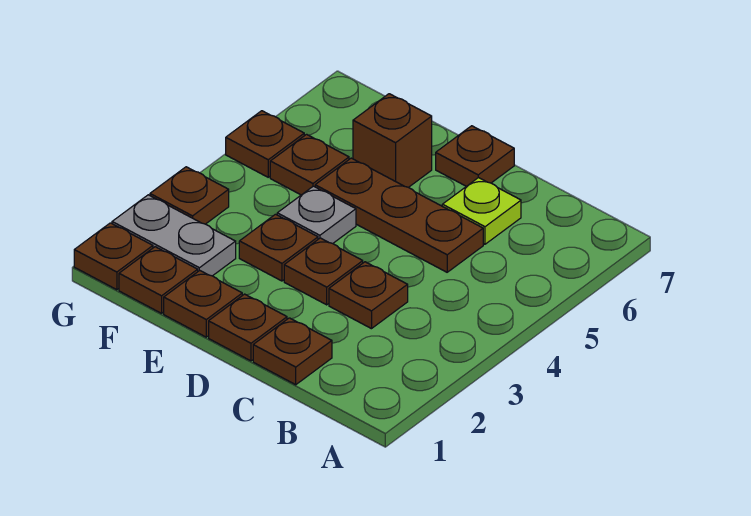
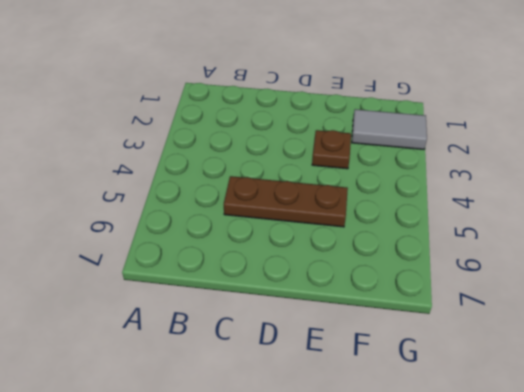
grey tile F2:G2 level 1 -> grey plate F2:G2 level 1
none -> brown plate C1 level 1
none -> brown plate C3 level 1
none -> lime plate C6 level 1

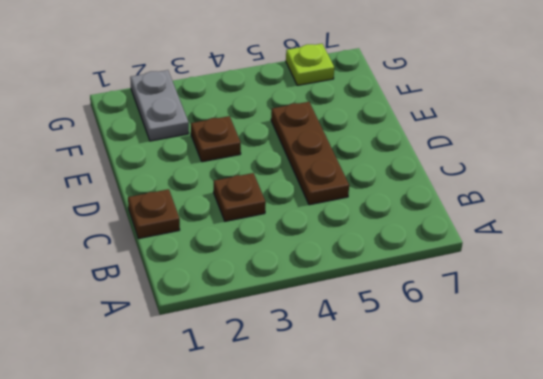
lime plate G6 level 1 -> lime plate C6 level 1
none -> brown plate D1 level 1
none -> brown plate D3 level 1
none -> brown plate D7 level 1

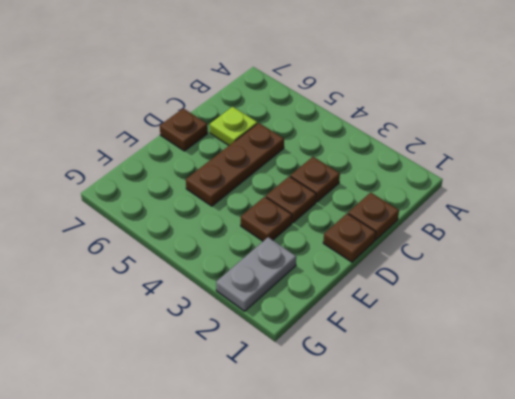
none -> brown plate E1 level 1
none -> grey plate E4 level 1
none -> brown brick E6 level 1

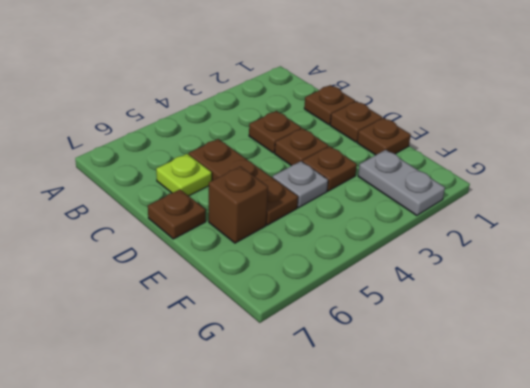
none -> brown plate F1 level 1
none -> brown plate F5 level 1
none -> brown plate G1 level 1

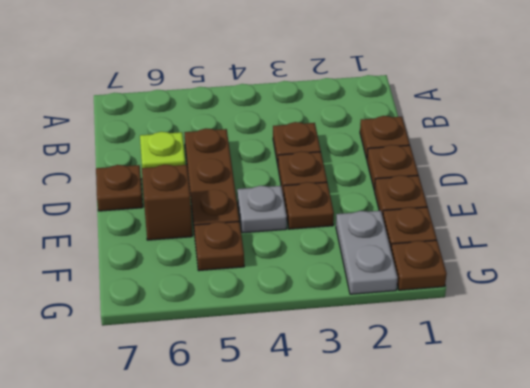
none -> brown plate G3 level 1
none -> brown plate G5 level 1

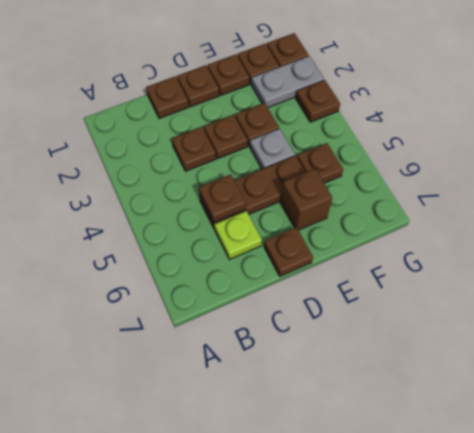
brown plate C5 level 2 -> brown plate G5 level 1

